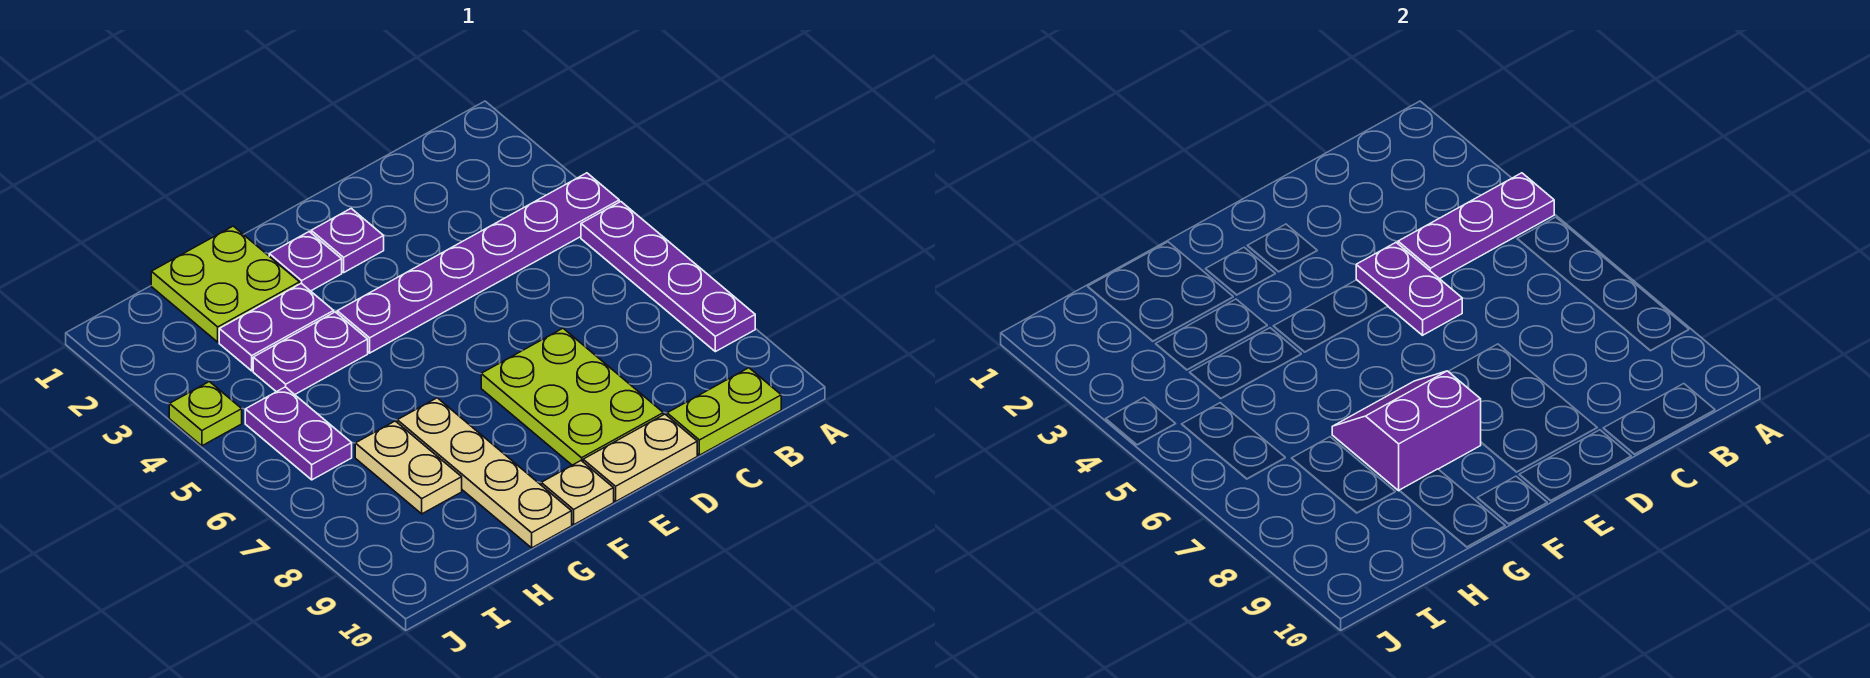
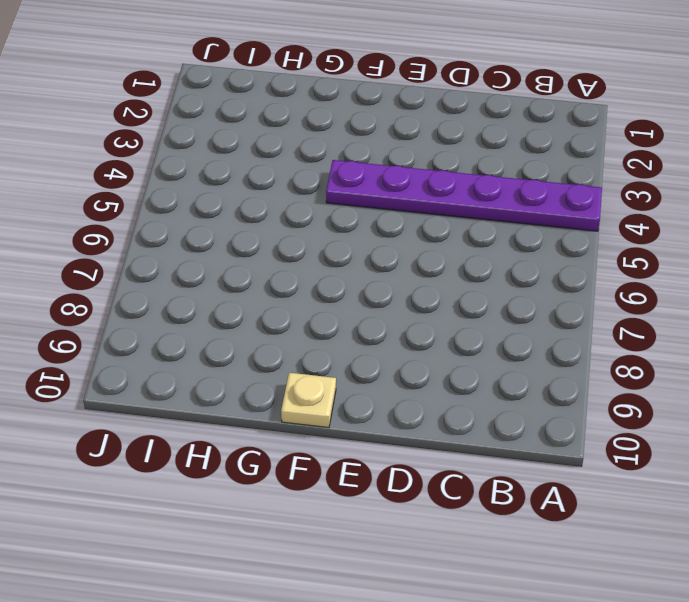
none -> purple plate A5:A8 level 1
none -> lime plate B10:C10 level 1
none -> lime plate D7:E9 level 1

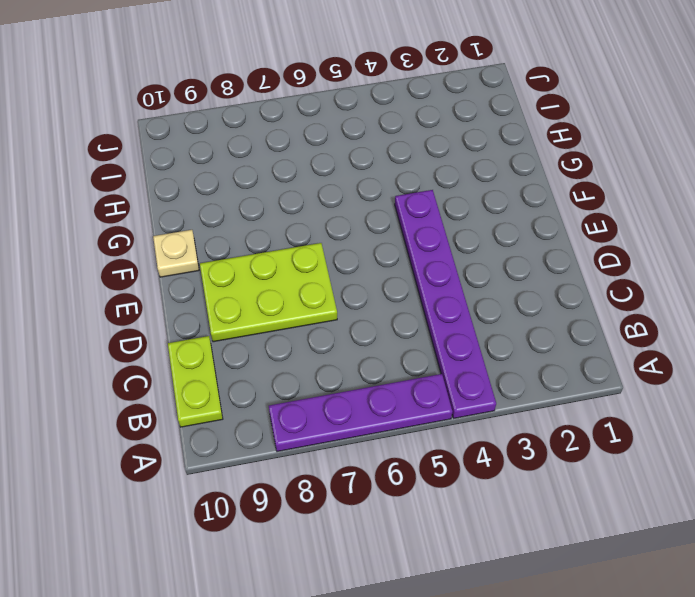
none -> tan plate D10:E10 level 1
none -> purple plate E2 level 1
none -> purple plate F2 level 1

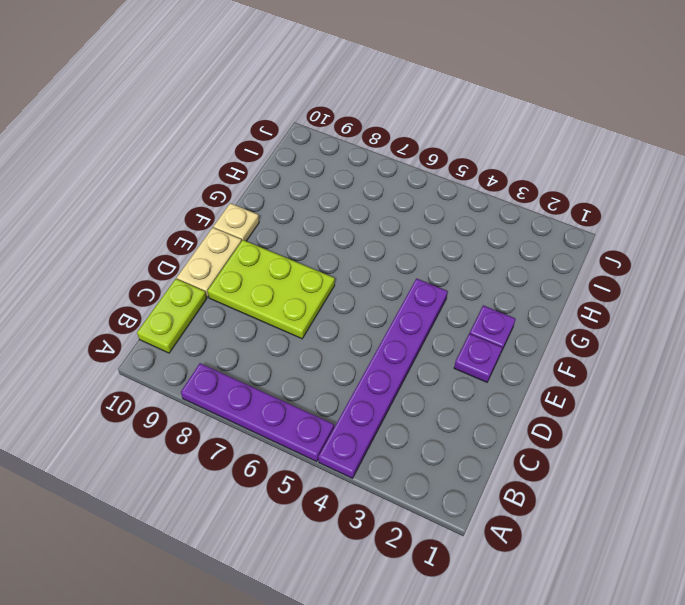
none -> lime plate G1:H2 level 1
none -> purple plate G3:H3 level 1
none -> purple plate G4:H4 level 1

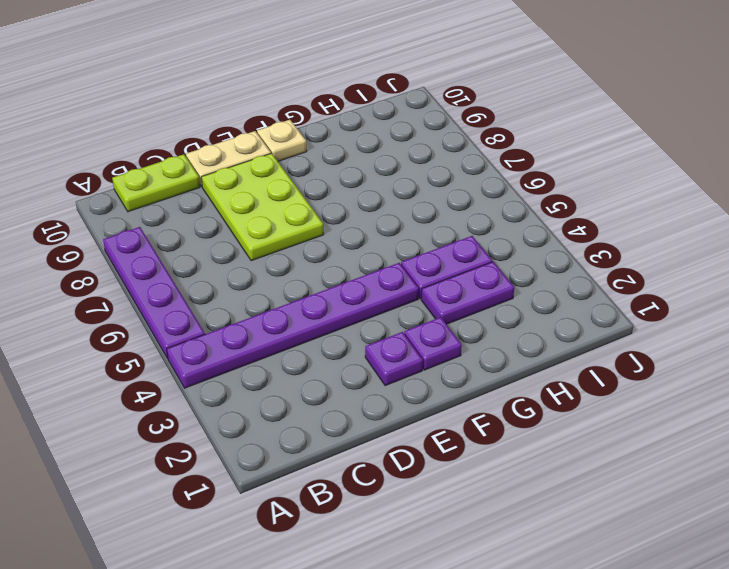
none -> lime plate G1:H2 level 1
none -> tan plate G7:G10 level 1
none -> tan plate H7:H8 level 1

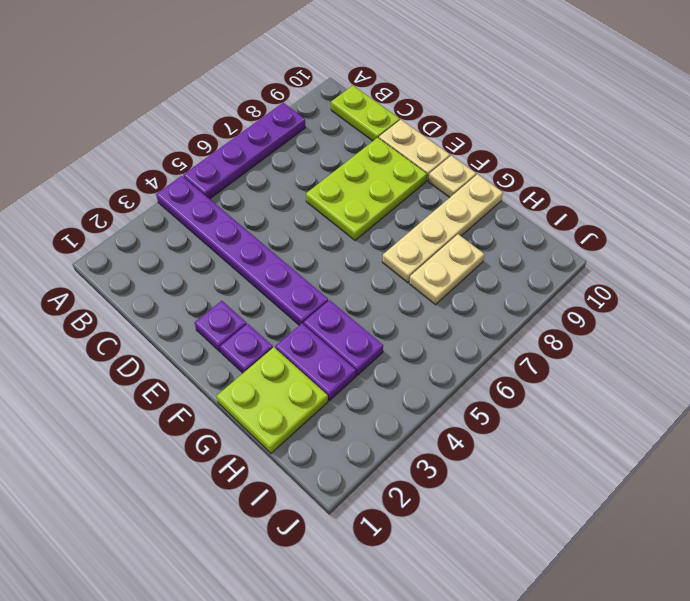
none -> purple plate I5:I6 level 1
none -> lime plate J4 level 1
none -> purple plate A4:C4 level 2

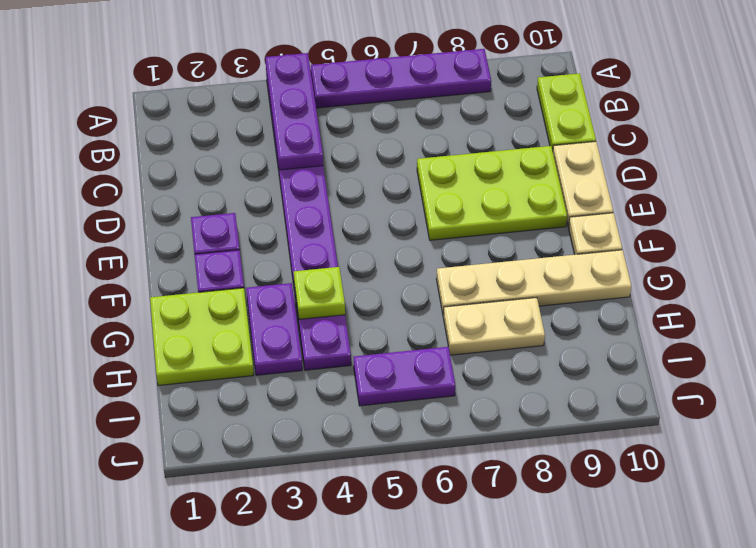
lime plate G4 level 2 -> lime plate J4 level 1
none -> purple plate D4:D5 level 2
none -> purple slope F7:G8 level 2 top 8

